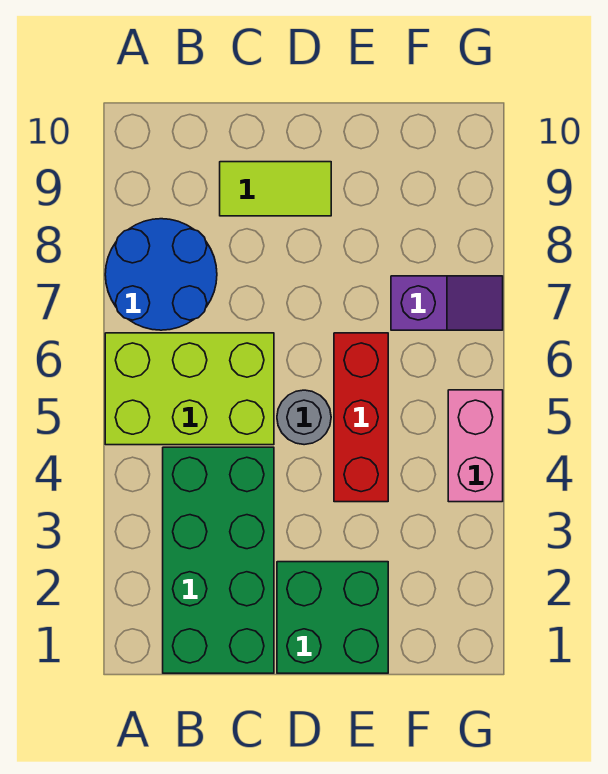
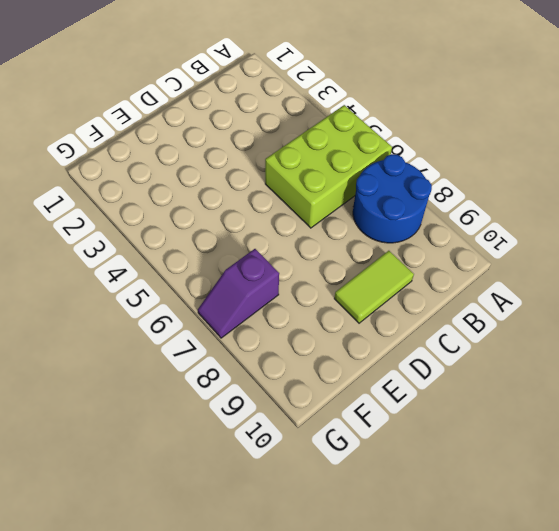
none -> green brick B1:C4 level 1
none -> green brick D1:E2 level 1

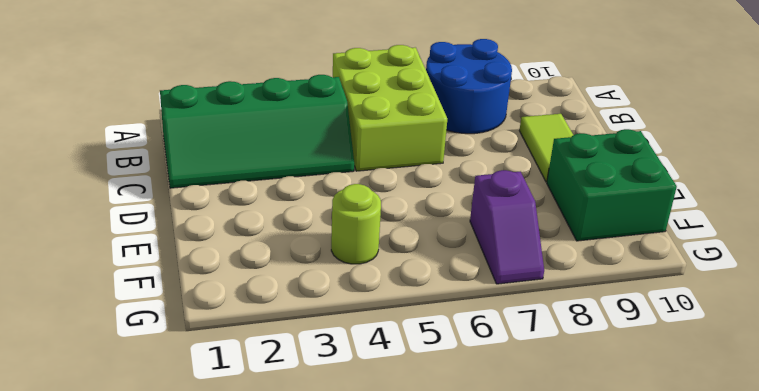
green slope B1:C4 level 1 top B -> green brick B1:C4 level 1
green brick E9:F10 level 1 -> green brick D1:E2 level 1
lime round brick F4 level 1 -> none
none -> grey round brick D5 level 1
none -> red brick E4:E6 level 1

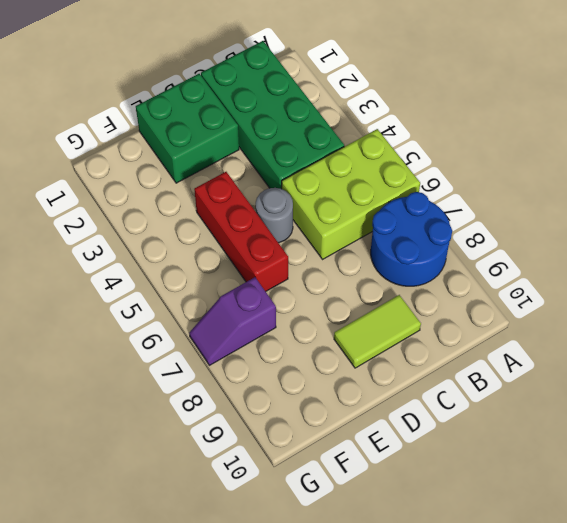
none -> pink brick G4:G5 level 1

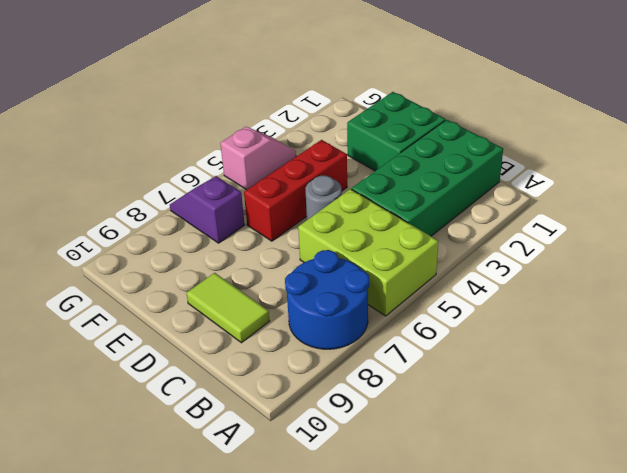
pink slope G4:G5 level 1 top 5 -> pink brick G4:G5 level 1

